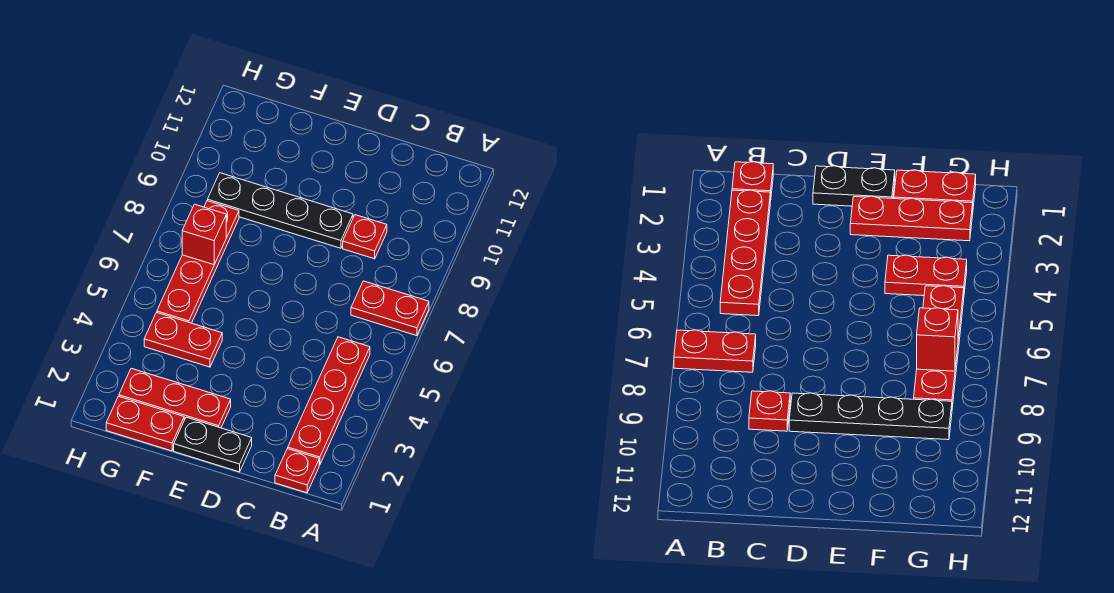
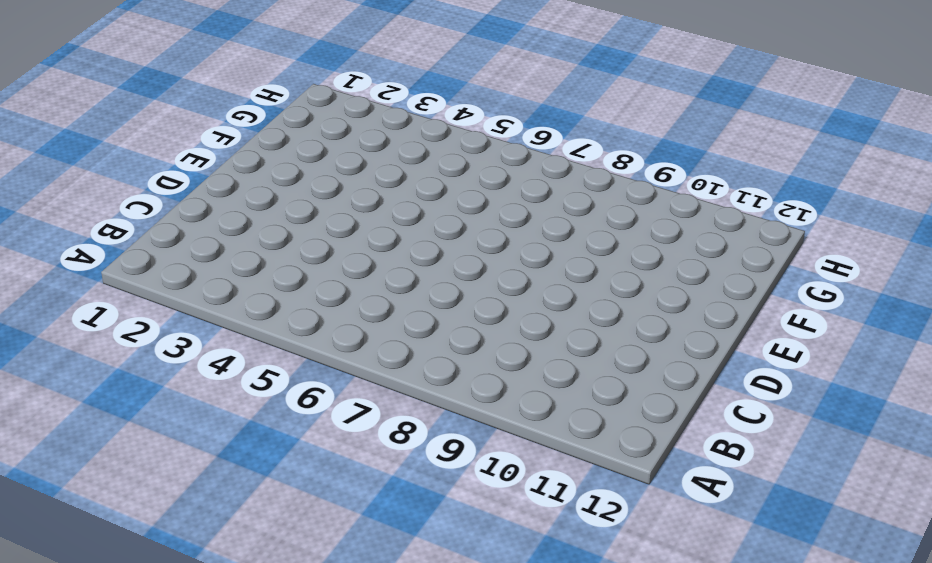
none -> red plate A7:B7 level 1
none -> red plate B1 level 1

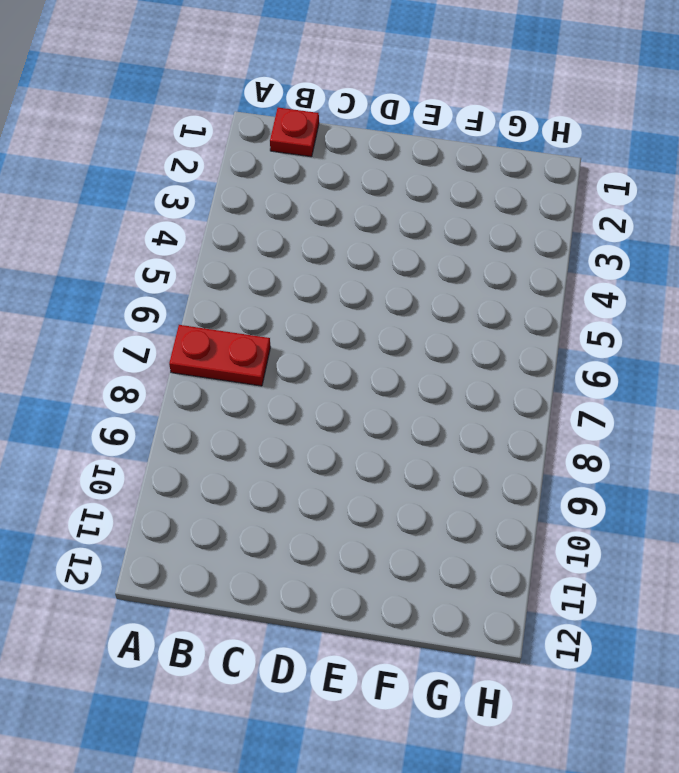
none -> red plate B2:B5 level 1
none -> red plate C9 level 1

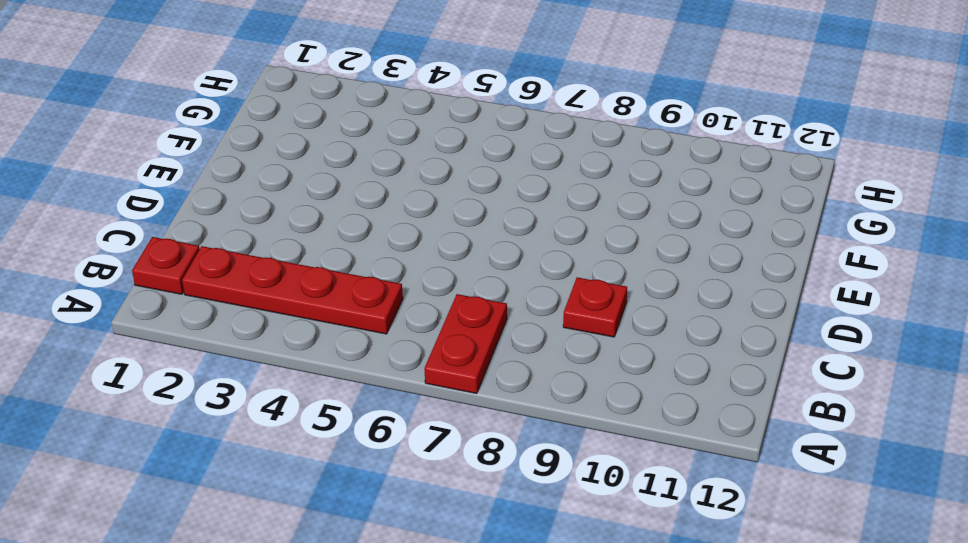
none -> black plate D1:E1 level 1
none -> black plate D9:G9 level 1

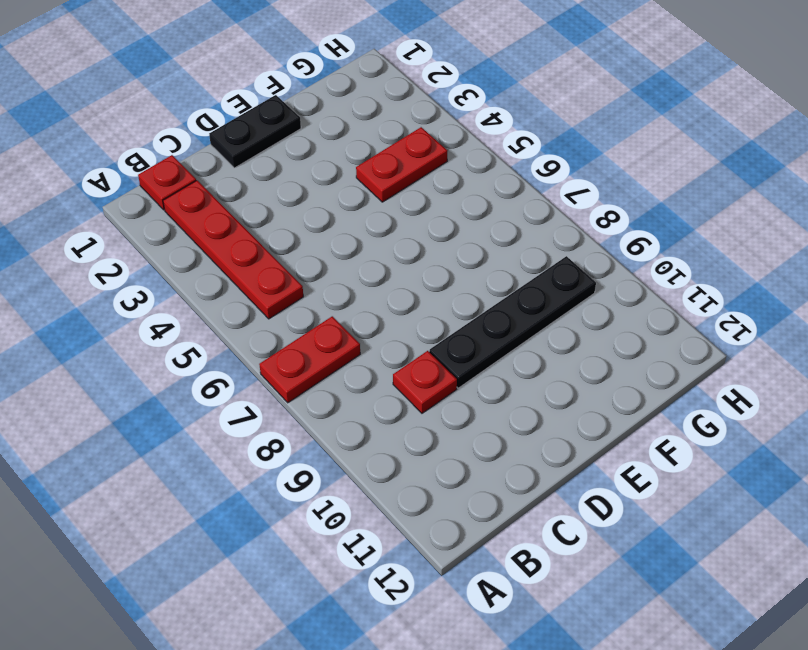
none -> red plate E2:G2 level 1
none -> red plate F1:G1 level 1

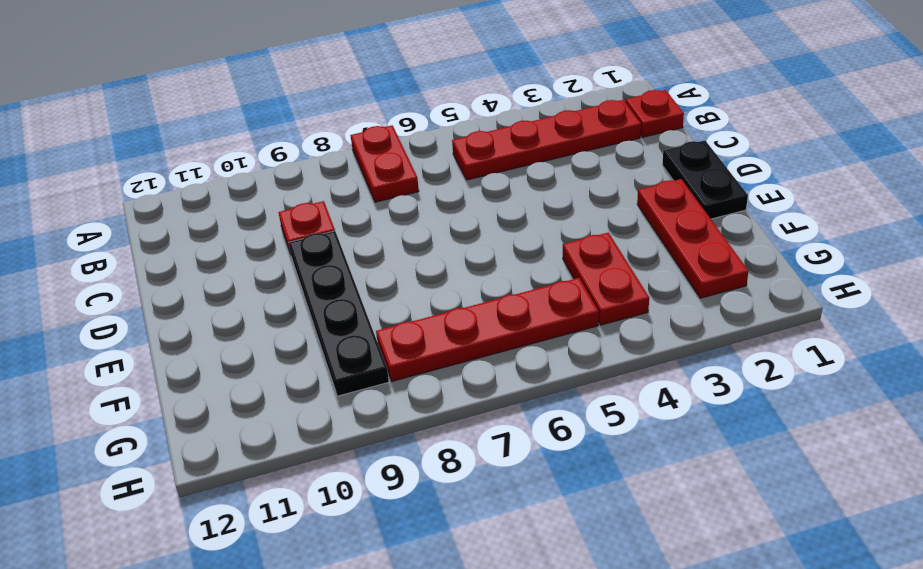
none -> red plate F1:G1 level 1
none -> red brick G7 level 2

